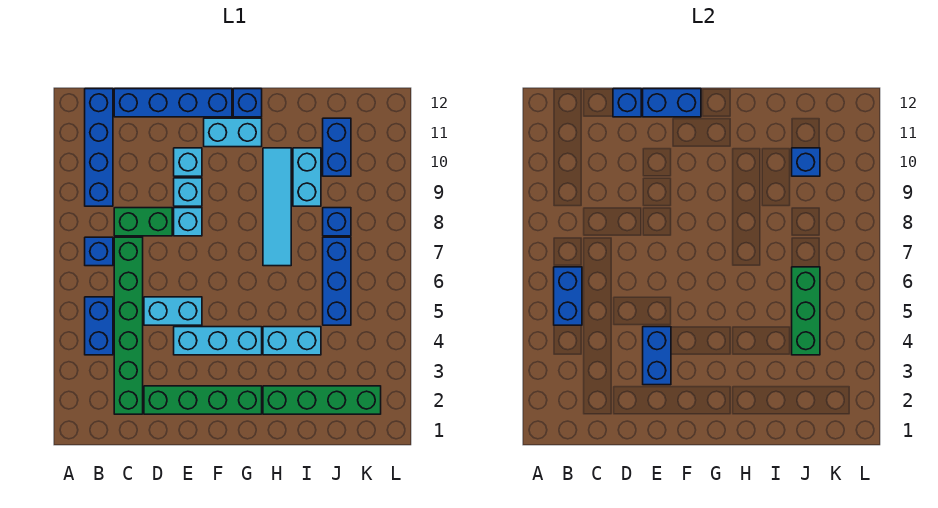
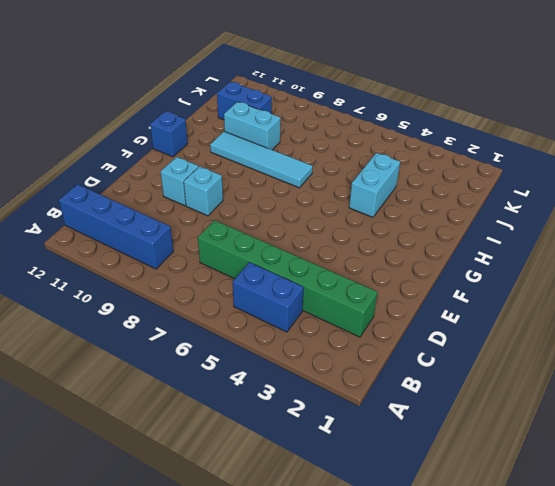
none -> blue brick B7 level 1
none -> green brick C8:D8 level 1
none -> blue brick C12:F12 level 1

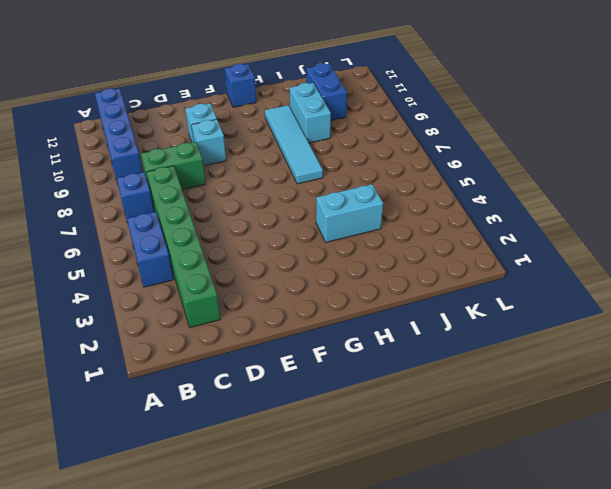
none -> blue brick C12:F12 level 1
none -> green brick D2:G2 level 1
none -> cyan brick D5:E5 level 1

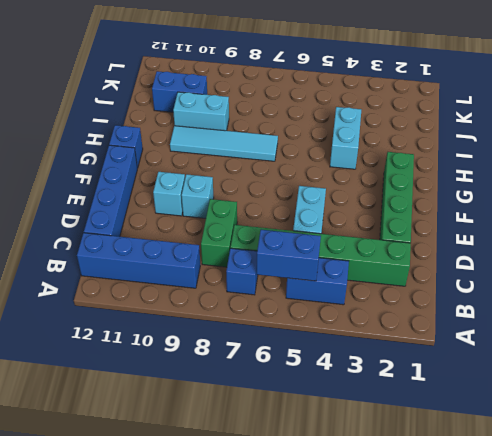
none -> cyan brick E4:G4 level 1
none -> cyan brick E8 level 1
none -> cyan brick F11:G11 level 1

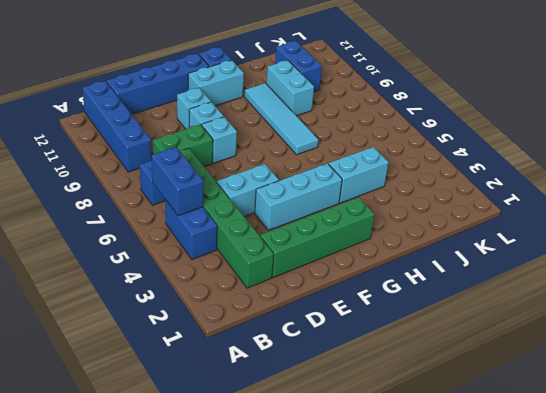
none -> green brick H2:K2 level 1
none -> blue brick J5:J7 level 1
none -> blue brick J8 level 1

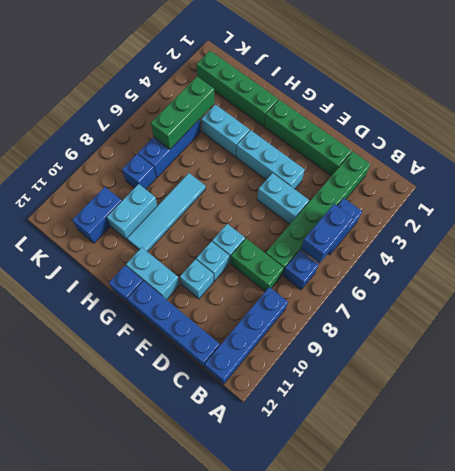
none -> blue brick D12 level 2
none -> blue brick E3:E4 level 2
none -> blue brick E12:F12 level 2

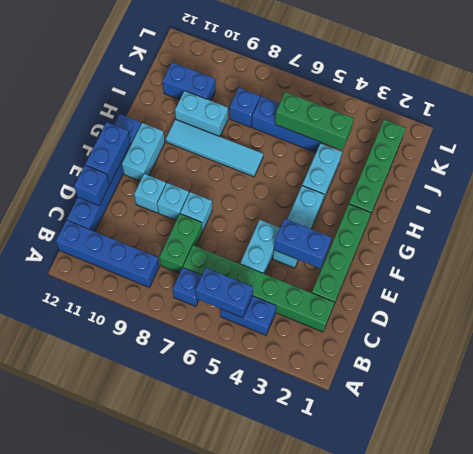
none -> blue brick J10 level 2

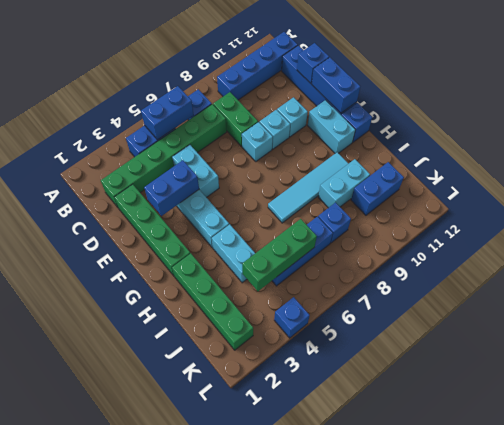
blue brick L4 level 1 -> blue brick J10 level 2

